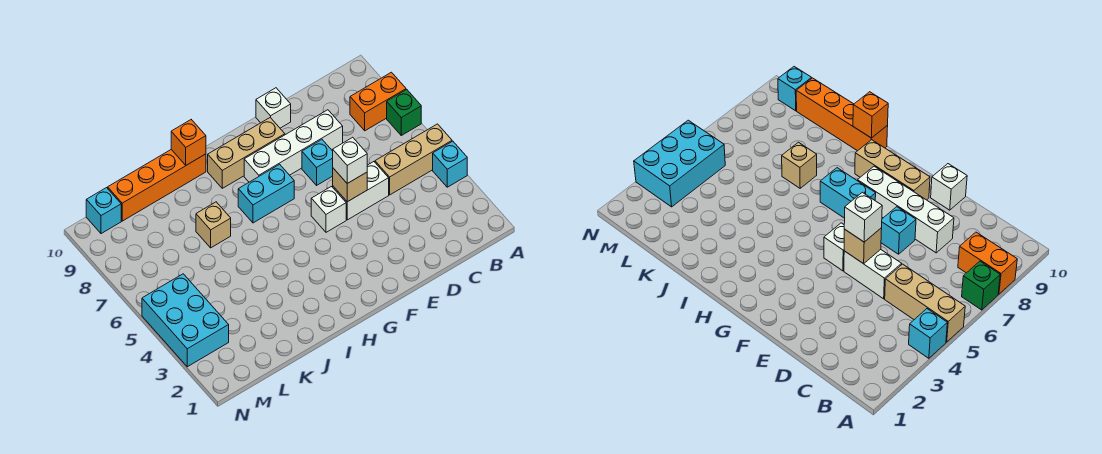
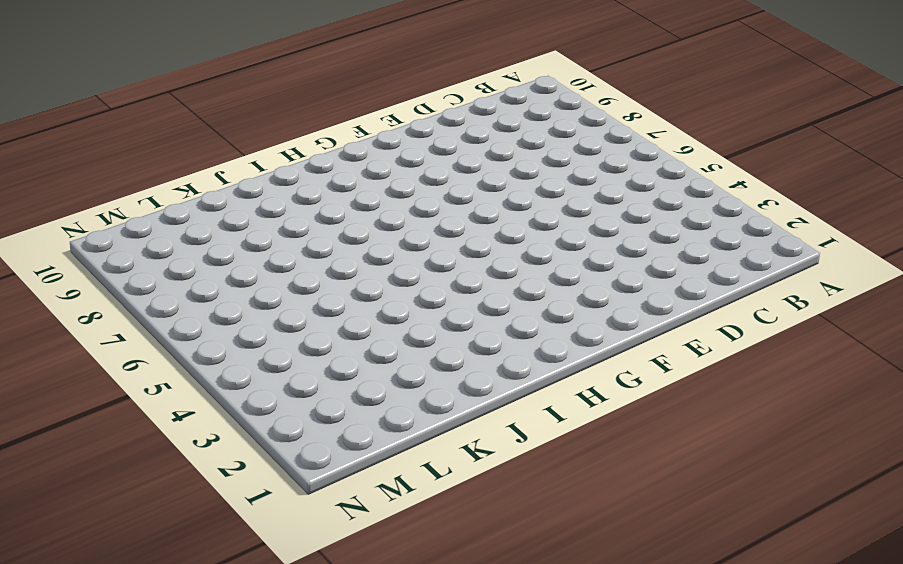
none -> cyan brick A4 level 1
none -> tan brick A5:C5 level 1
none -> green brick A7 level 1

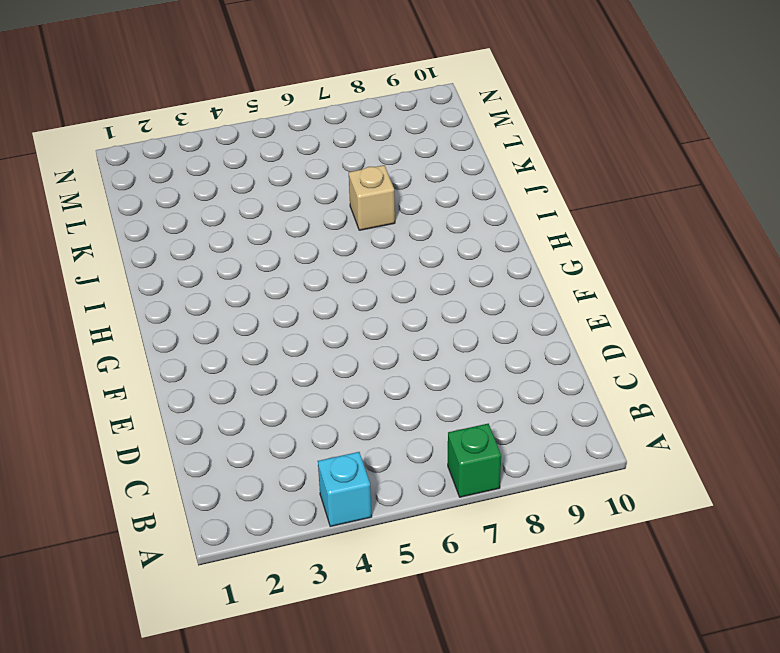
none -> tan brick A5:C5 level 1
none -> orange brick A8:B8 level 1
none -> white brick D5:E5 level 1

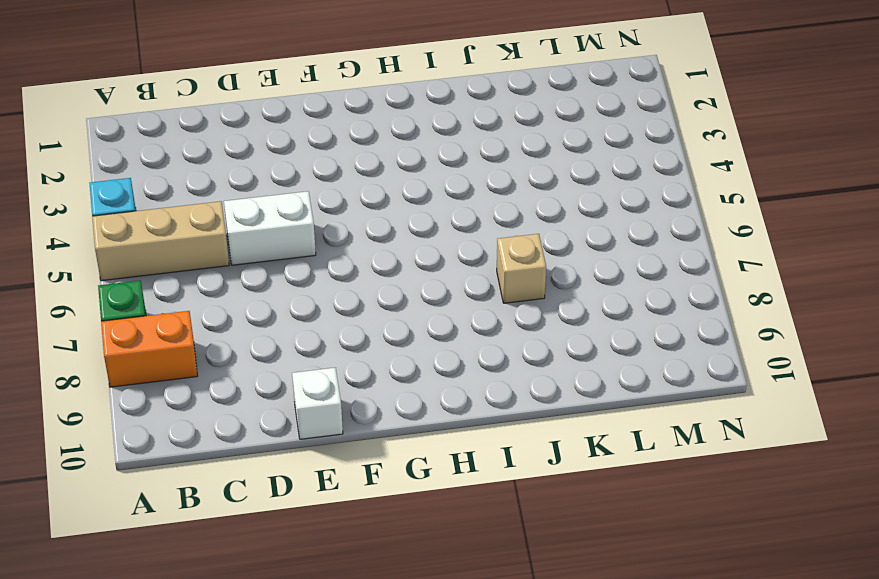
none -> white brick D8:G8 level 1
none -> cyan brick E7 level 1
none -> white brick F5 level 1

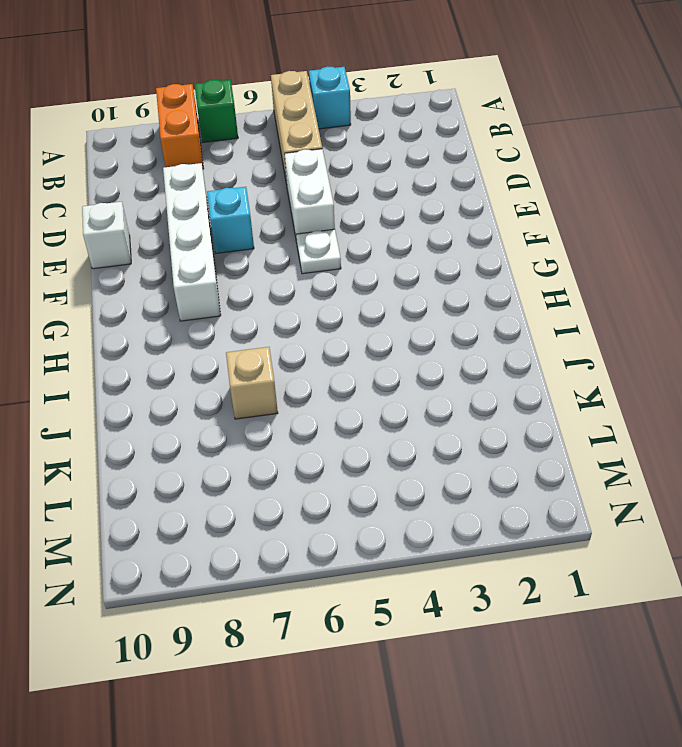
white plate F5 level 1 -> white brick F5 level 1
none -> tan brick F9:H9 level 1
none -> cyan brick G7:H7 level 1
none -> orange brick I10:L10 level 1

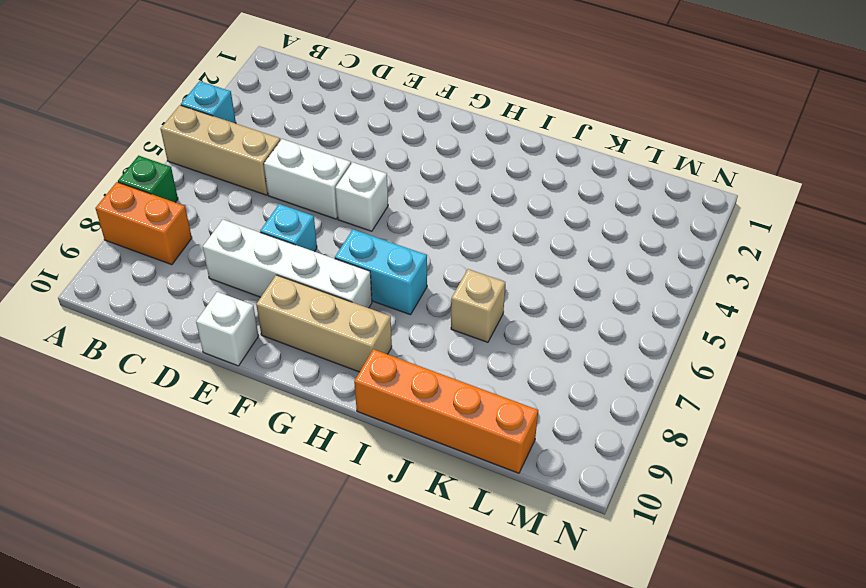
none -> cyan brick M3:N5 level 1
none -> cyan brick M10 level 1
none -> tan brick E5 level 2

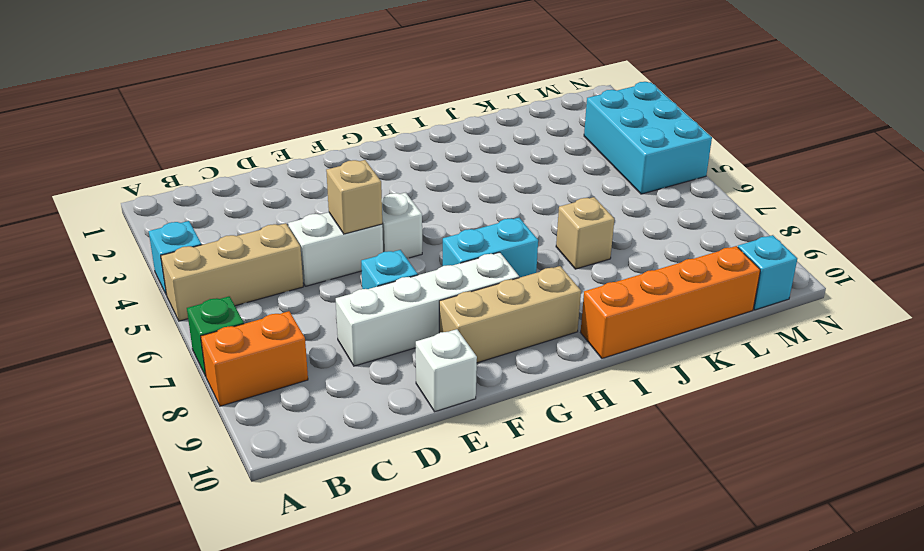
none -> orange brick I10 level 2
none -> white brick E5 level 3

